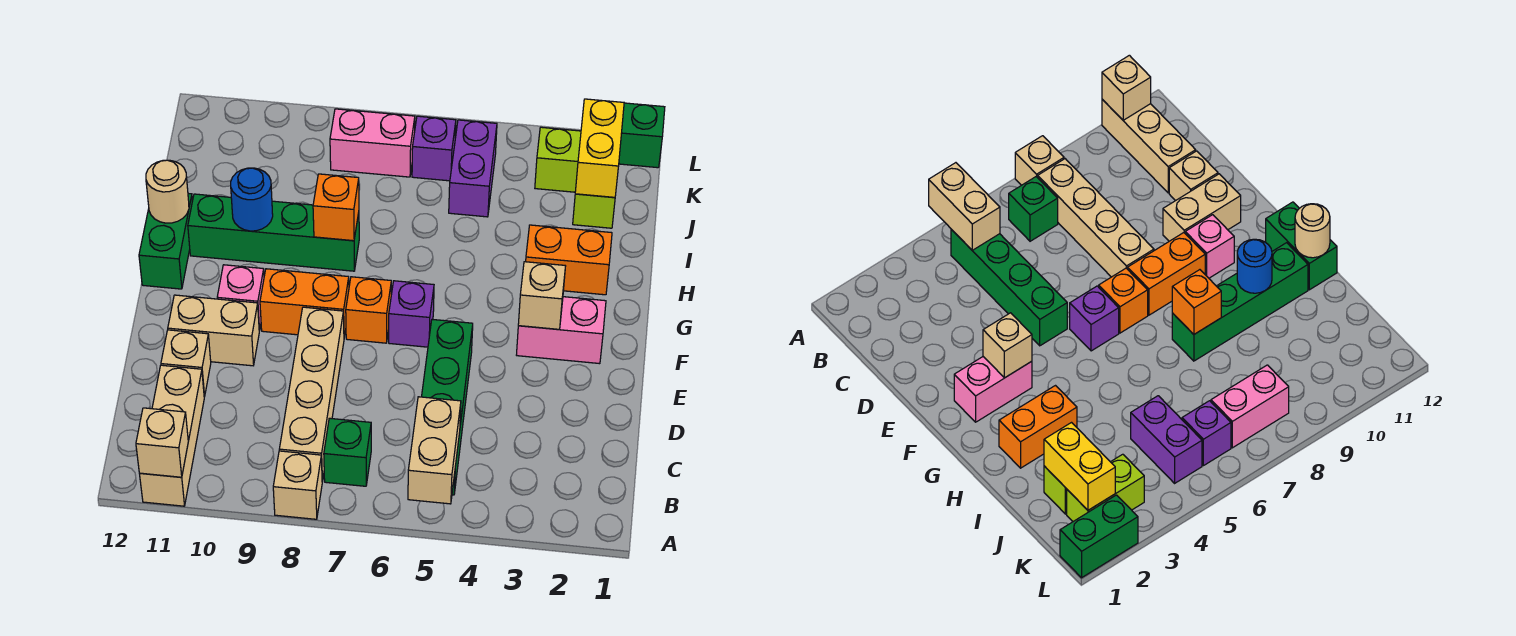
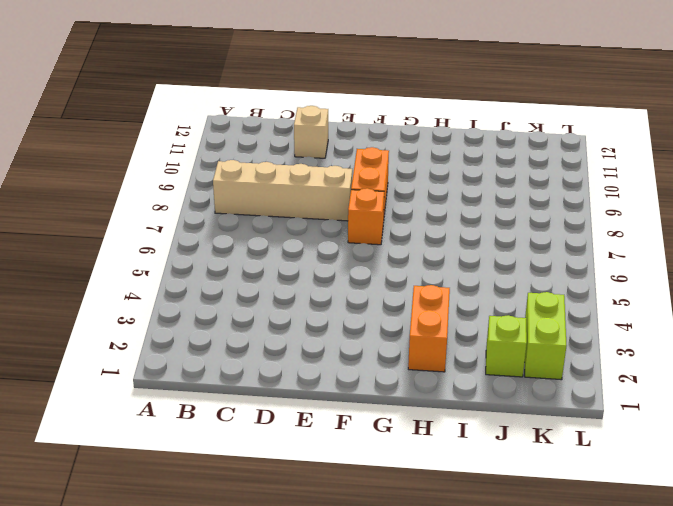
none -> tan brick A8 level 1
none -> tan brick A11:C11 level 1
none -> green brick B5:E5 level 1

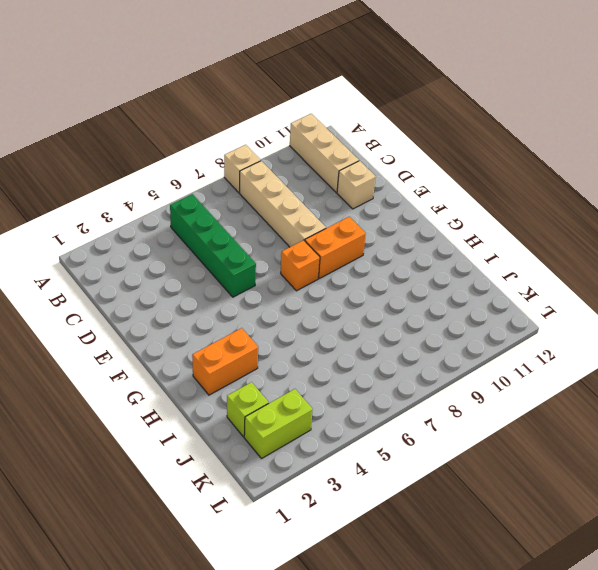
none -> green brick B7 level 1
none -> tan brick E10:E11 level 1
none -> pink brick F2:F3 level 1

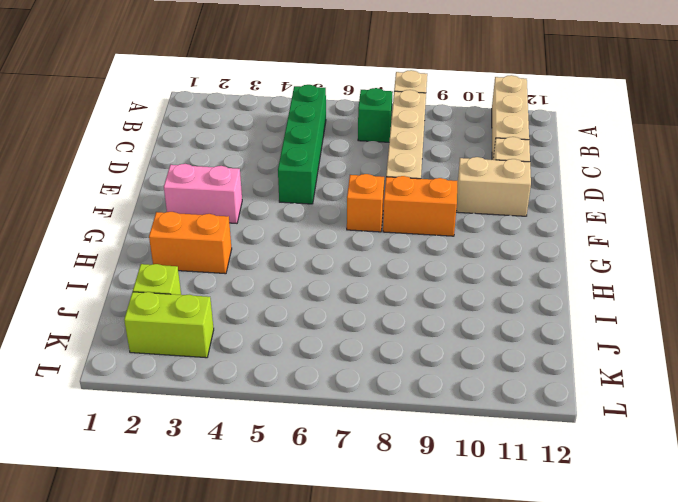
none -> purple brick F6 level 1
none -> pink brick F10 level 1
none -> green brick G12:H12 level 1

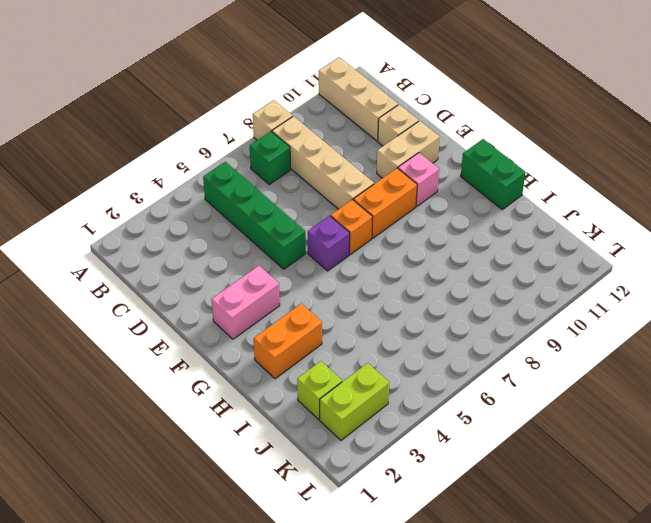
none -> green brick H8:H11 level 1
none -> purple brick J5:K5 level 1
none -> purple brick K6 level 1

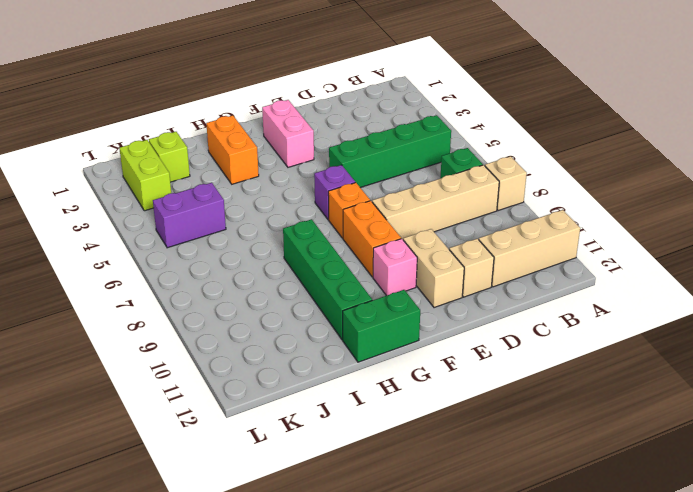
none -> purple brick K6 level 1
none -> pink brick K7:K8 level 1
none -> green brick L1:L2 level 1

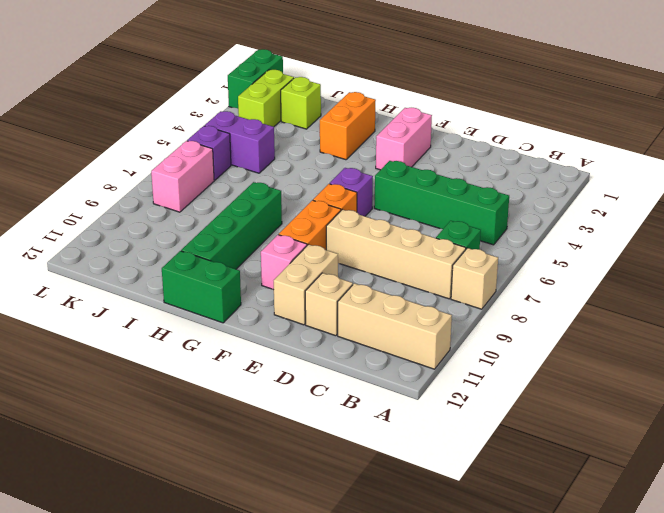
none -> tan brick A5:B5 level 2
none -> tan brick A11 level 2
none -> tan brick F3 level 2

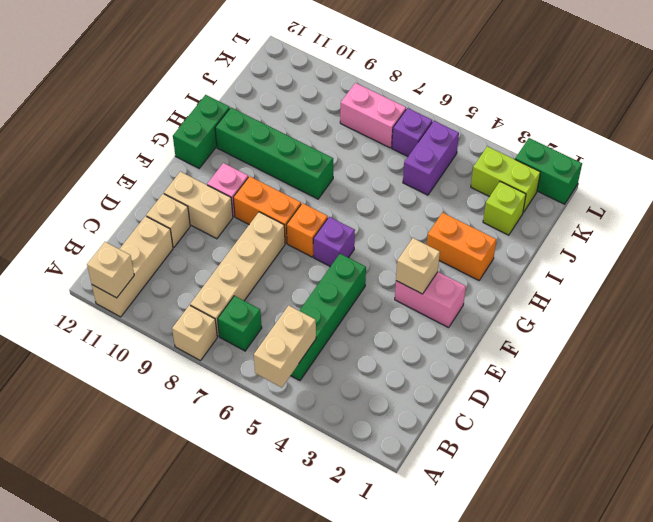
none -> orange brick H8 level 2
none -> blue round brick H10 level 2
none -> tan round brick H12 level 2

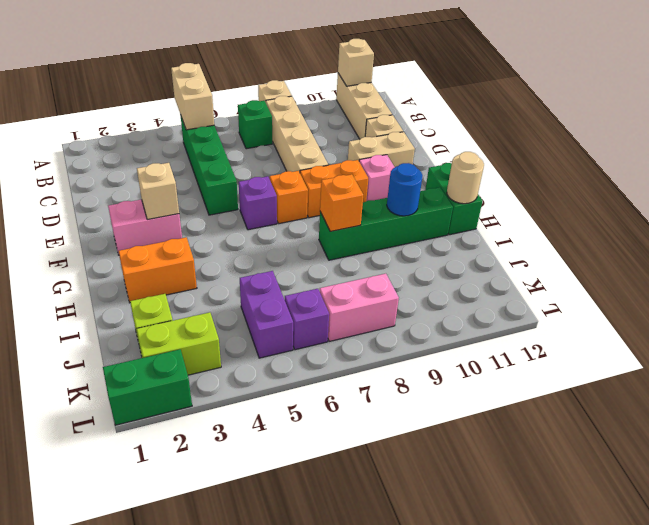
none -> yellow brick J2:K2 level 2

